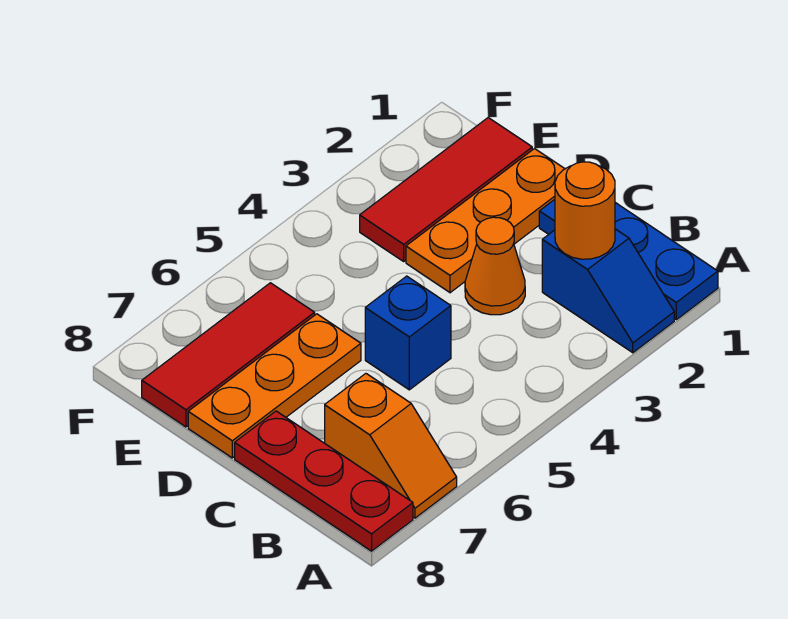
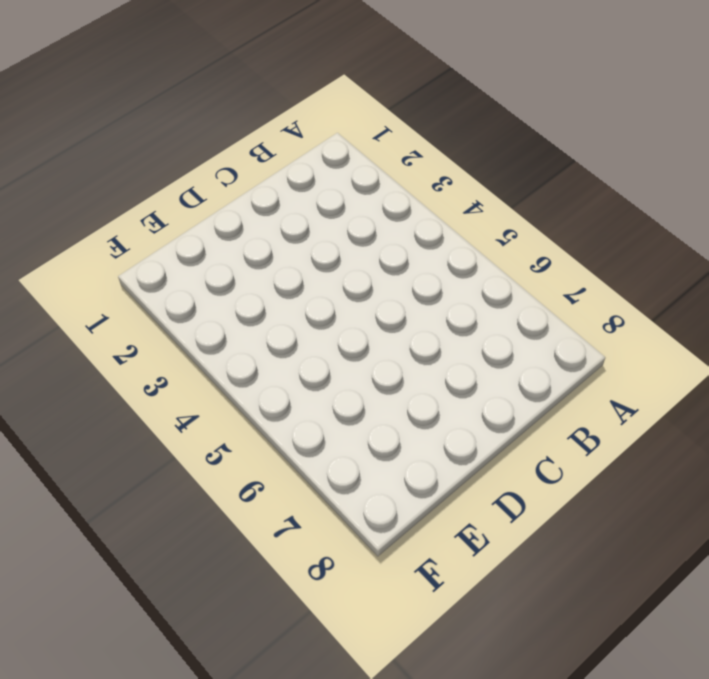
none -> blue plate A1:C1 level 1
none -> blue slope A2:B2 level 1 top B

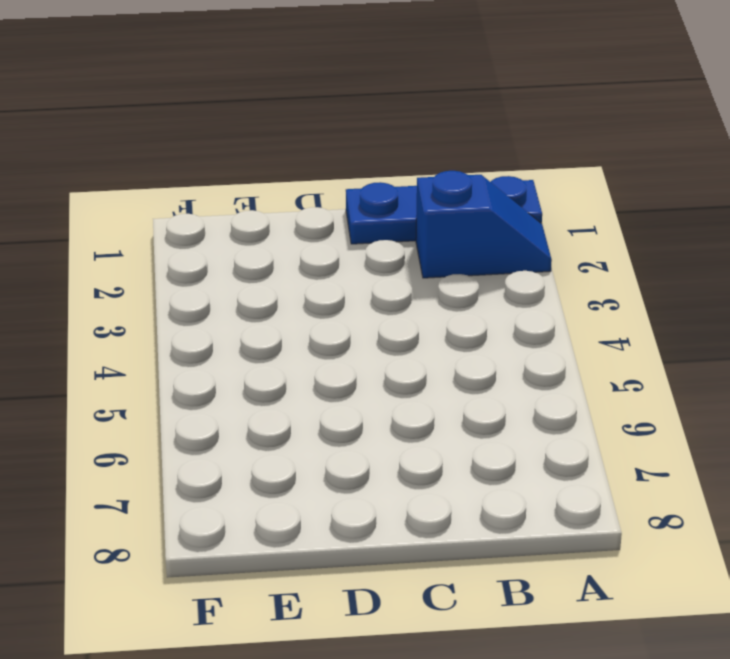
none -> orange slope A7:B7 level 1 top B
none -> red plate A8:C8 level 1

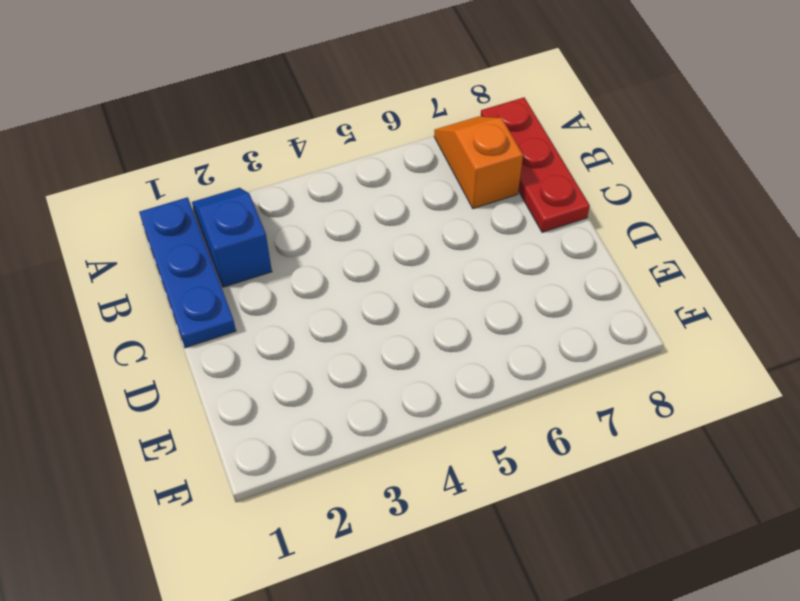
none -> orange cone C3 level 1
none -> blue brick C5 level 1

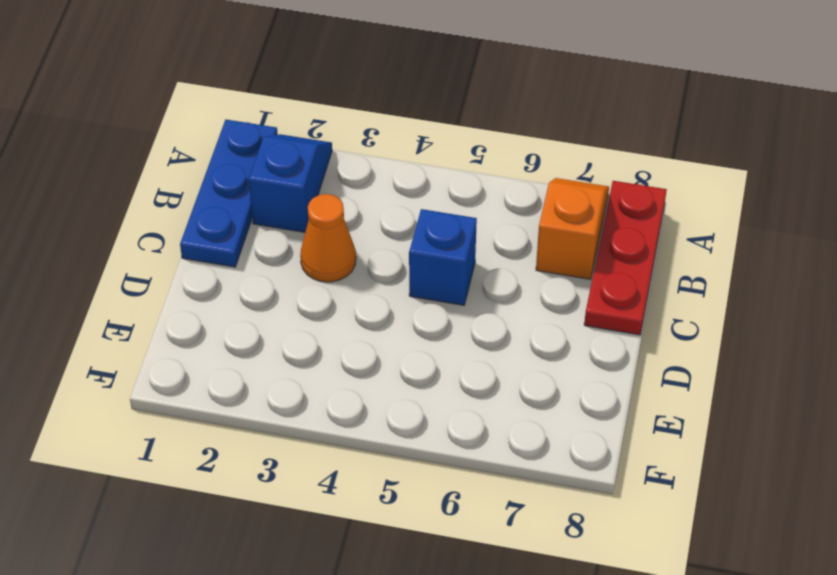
none -> orange plate D1:D3 level 1
none -> orange plate D6:D8 level 1

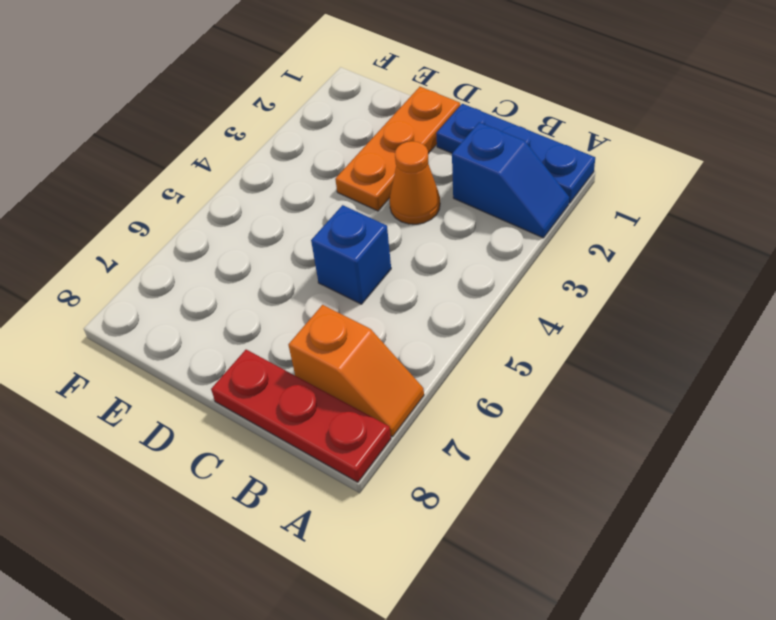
none -> orange plate D6:D8 level 1
none -> red tile E1:E3 level 1

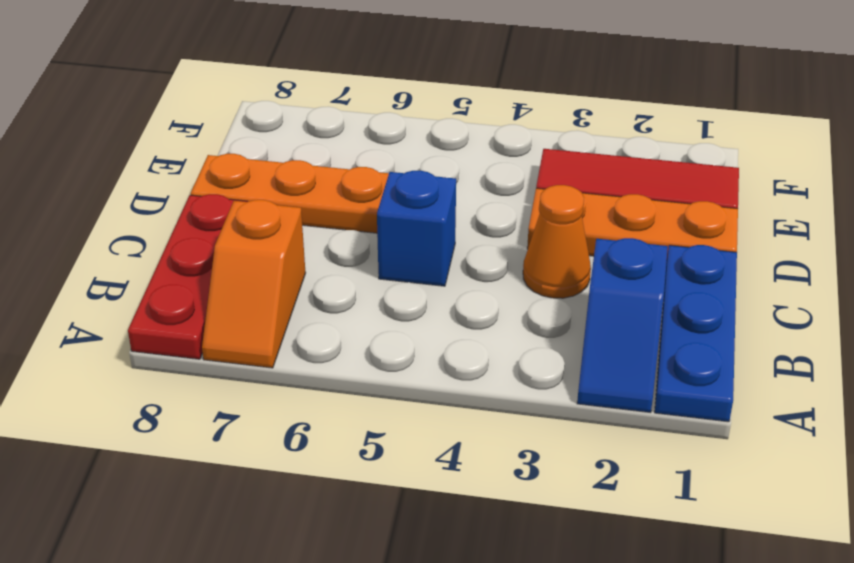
none -> red tile E6:E8 level 1
none -> orange round brick B2 level 2

